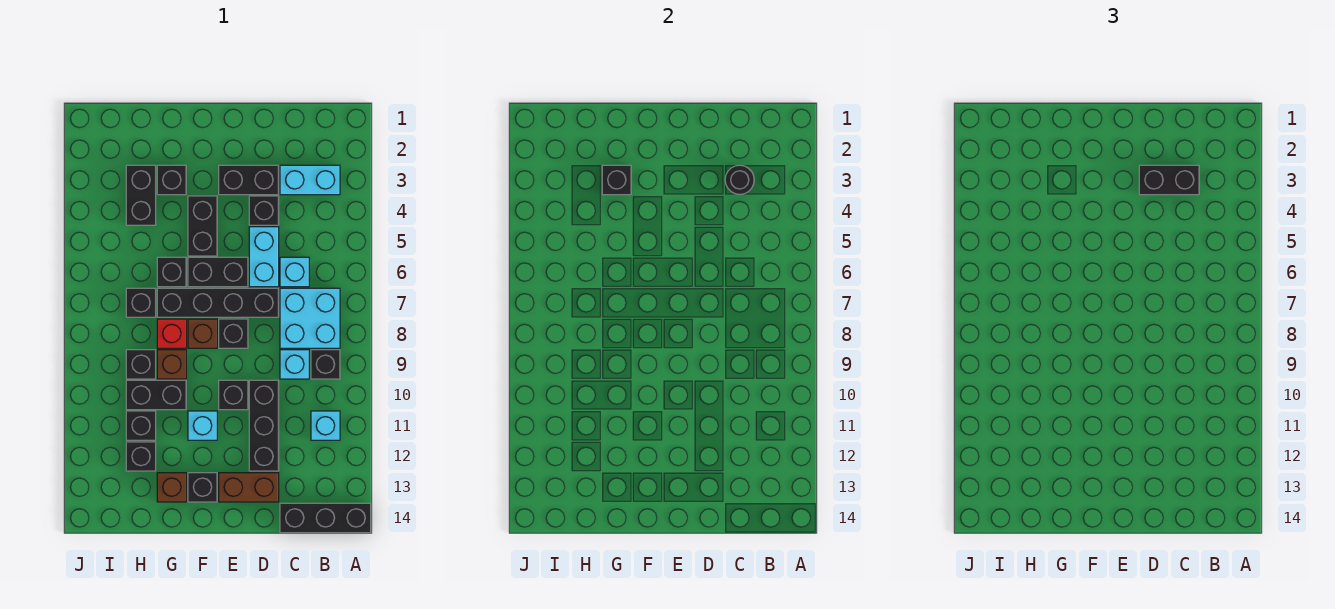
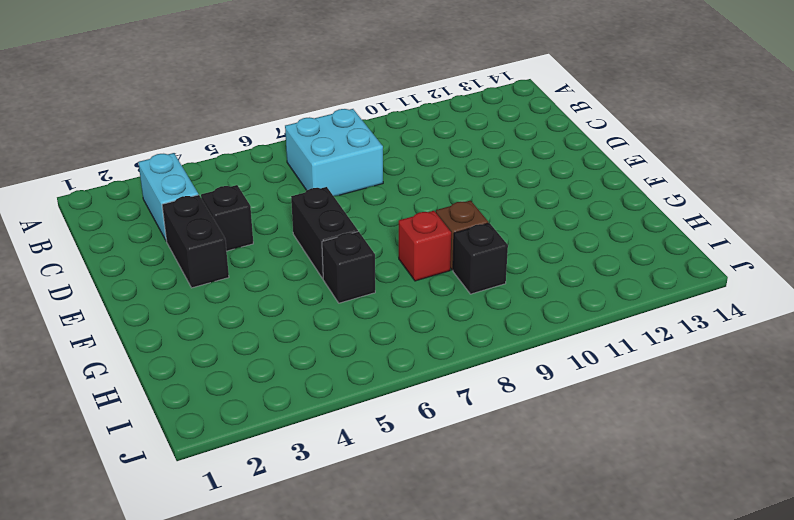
none -> black brick A14:C14 level 1
none -> black brick B9 level 1
none -> cyan brick B11 level 1
none -> cyan brick C6 level 1

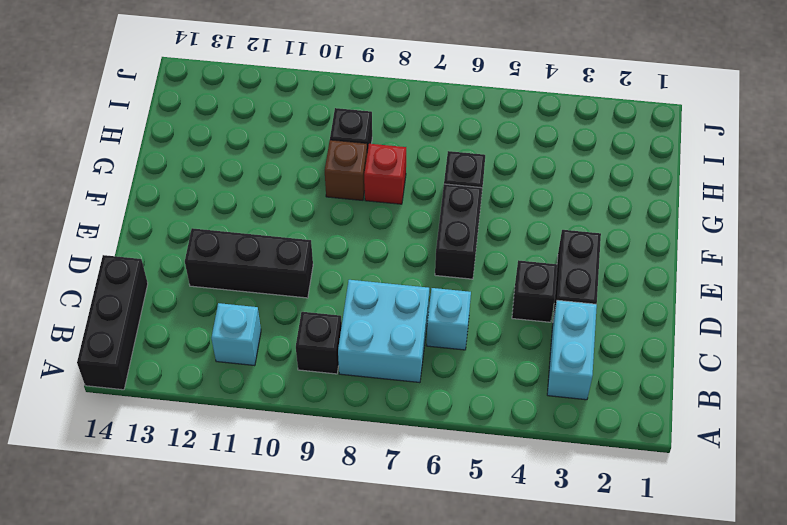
none -> cyan brick C9 level 1
none -> cyan brick D5:D6 level 1
none -> black brick D7:G7 level 1
none -> brown brick D13:E13 level 1

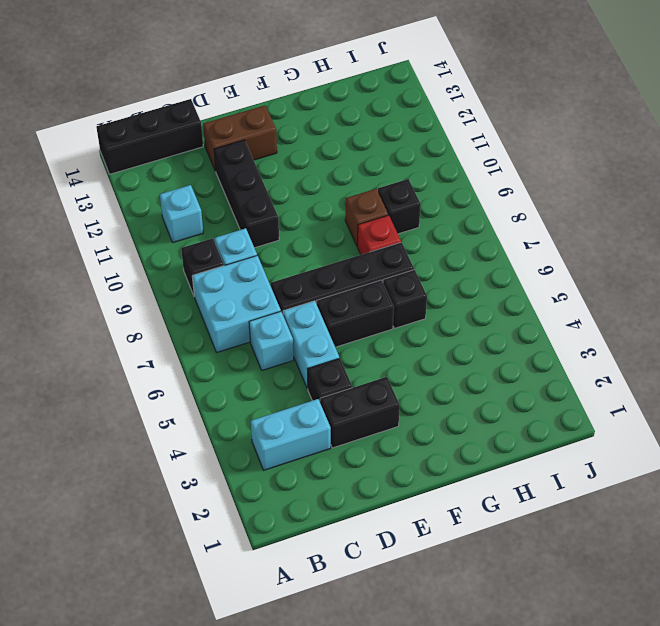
none -> black brick E8 level 1
none -> black brick E10 level 1
none -> black brick F4:F5 level 1
none -> brown brick F8 level 1

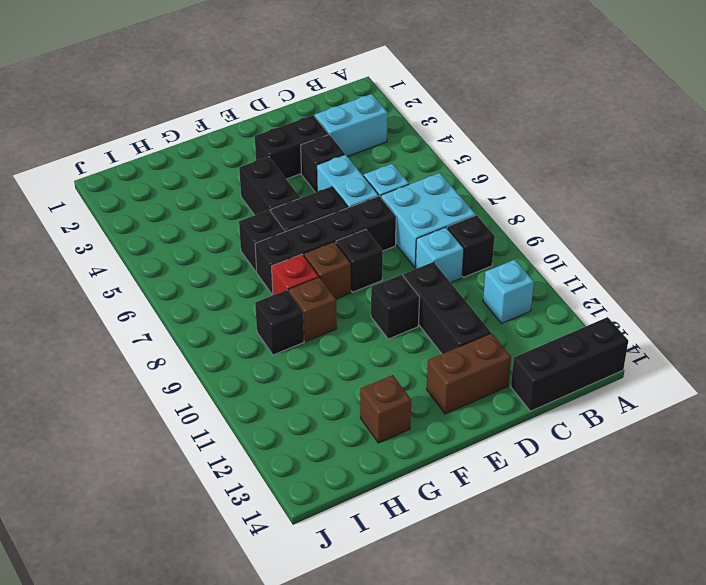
none -> cyan brick F11 level 1
none -> black brick F13 level 1
none -> black brick G3 level 1
none -> black brick G10:H10 level 1

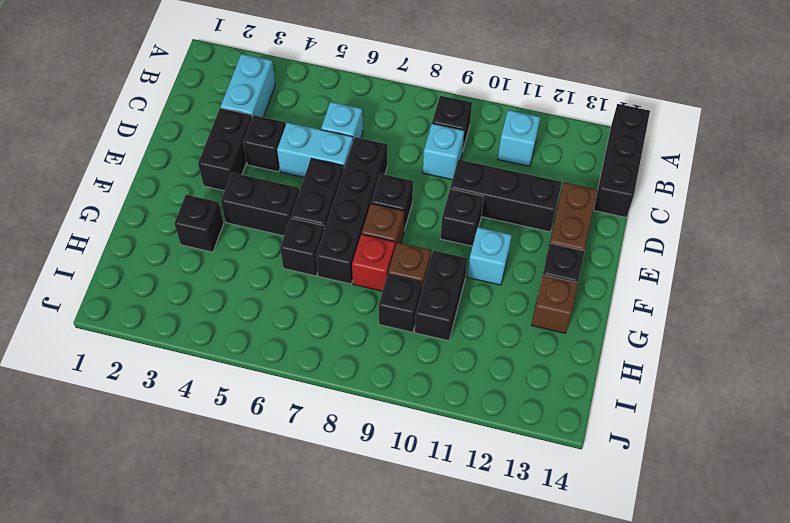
none -> cyan brick B7:C8 level 1
none -> black brick H3:H4 level 1
none -> black brick H7 level 1
none -> black brick H11 level 1

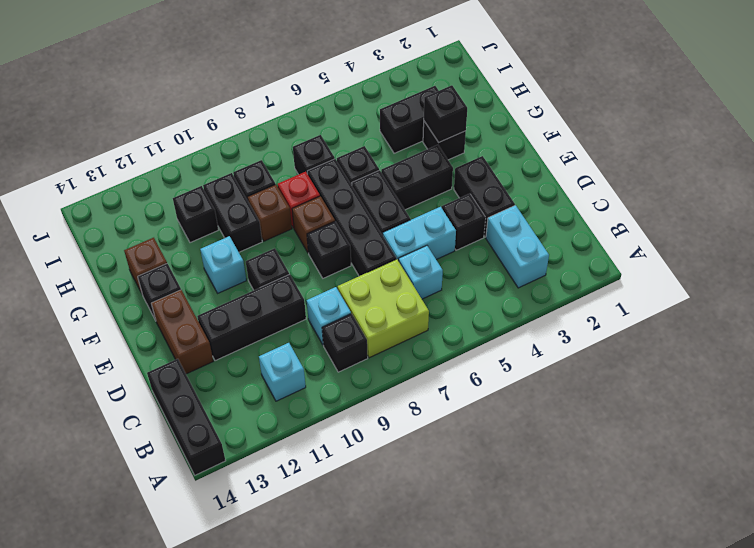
lime brick B7:C8 level 1 -> cyan brick B7:C8 level 1
none -> black brick H12 level 1
none -> black round brick C3 level 2
none -> black brick C3:D3 level 3

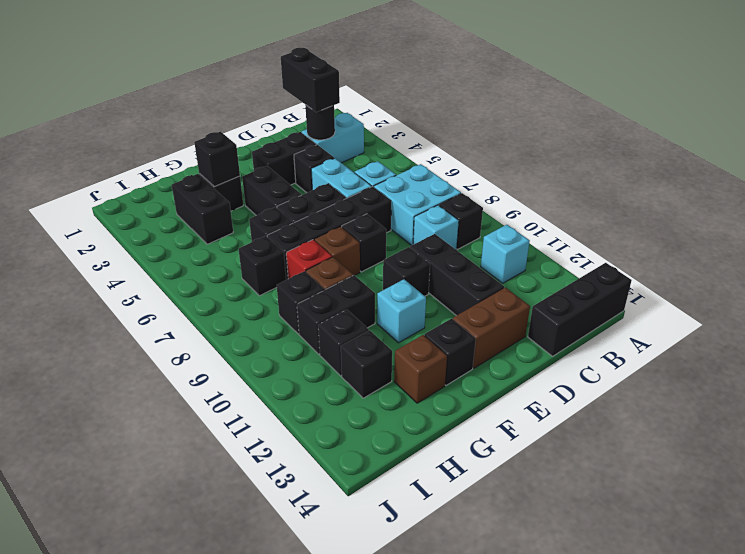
black brick C2:C3 level 3 -> black brick C3:D3 level 3

